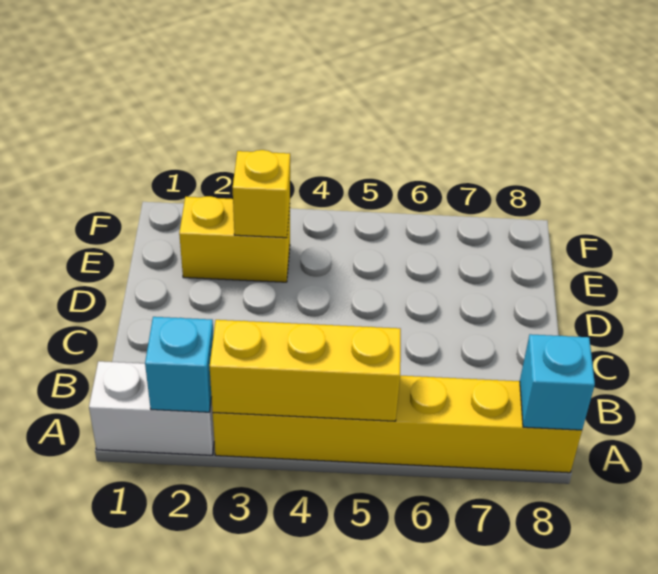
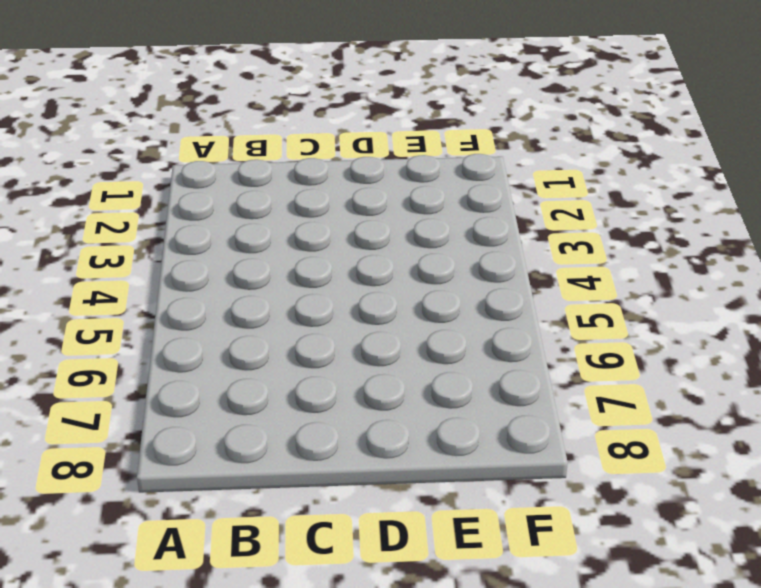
none -> white brick A1:A2 level 1
none -> yellow brick A3:A8 level 1

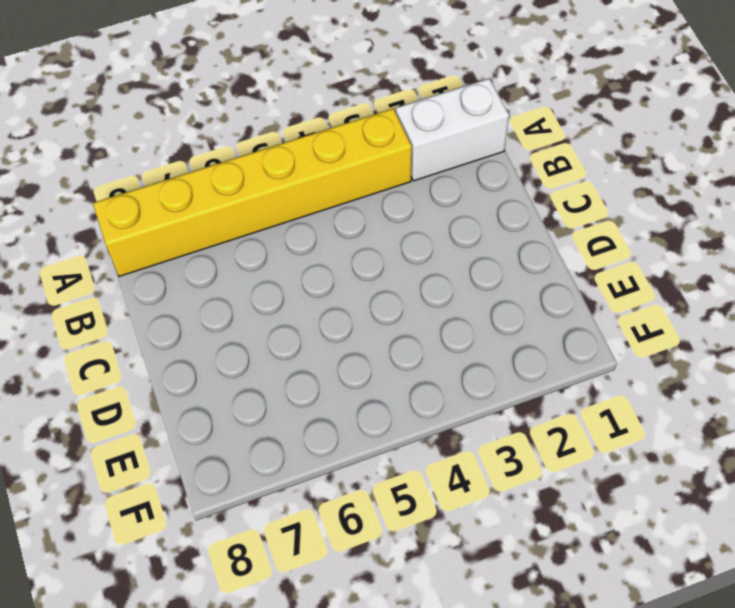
none -> yellow brick E2:E3 level 1
none -> cyan brick A2 level 2

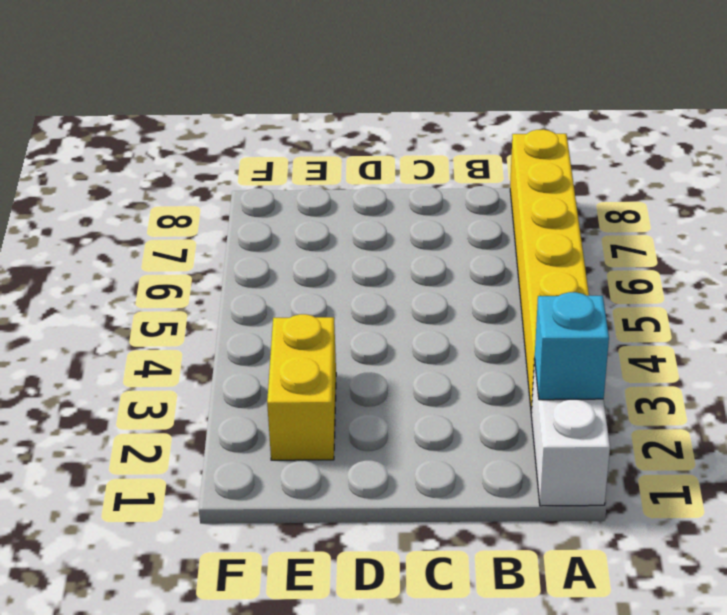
none -> yellow brick A3:A5 level 2
none -> cyan brick A8 level 2

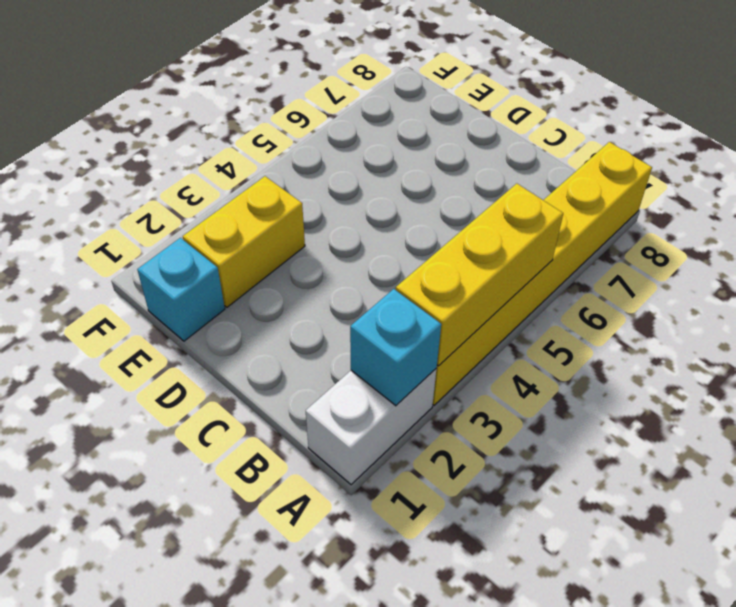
cyan brick E1 level 1 -> cyan brick A8 level 2
none -> yellow brick E3 level 2

